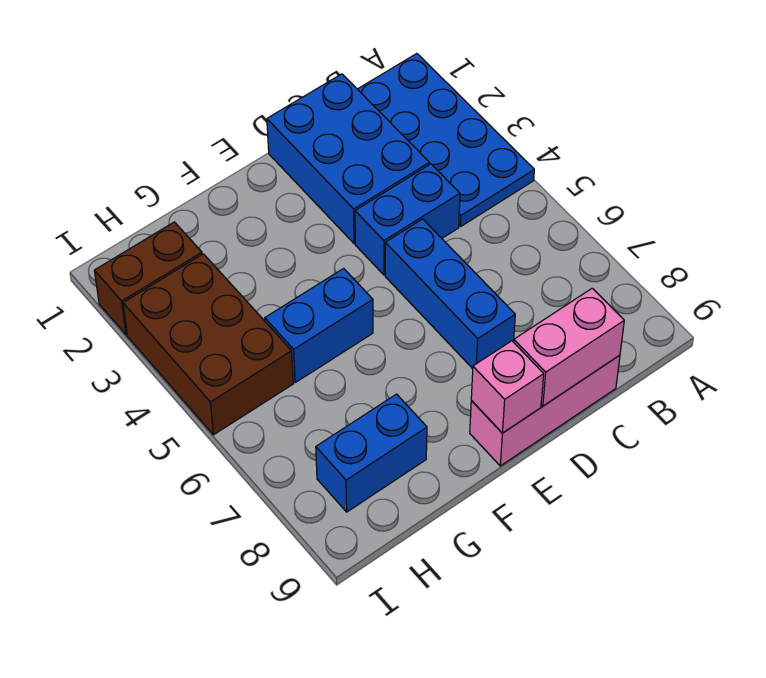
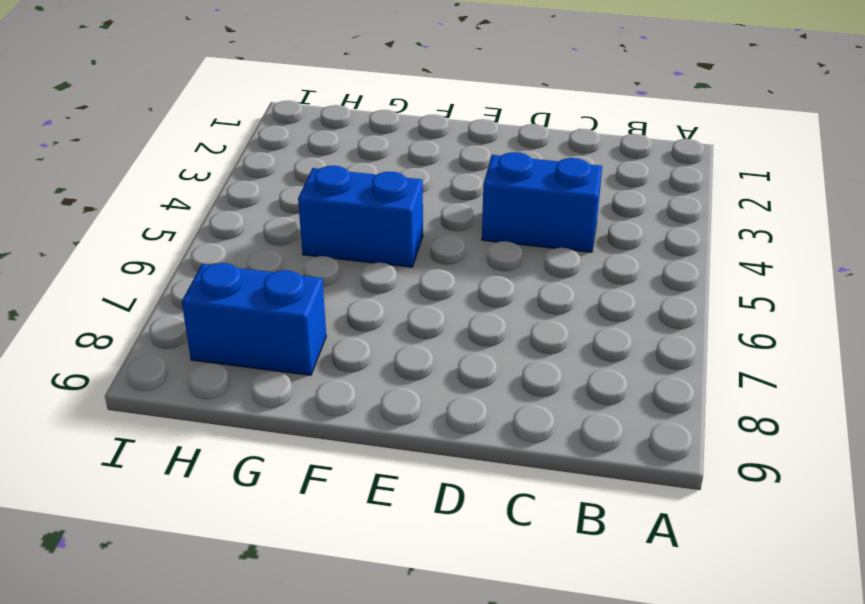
none -> blue plate A1:B4 level 1
none -> blue brick C1:D3 level 1

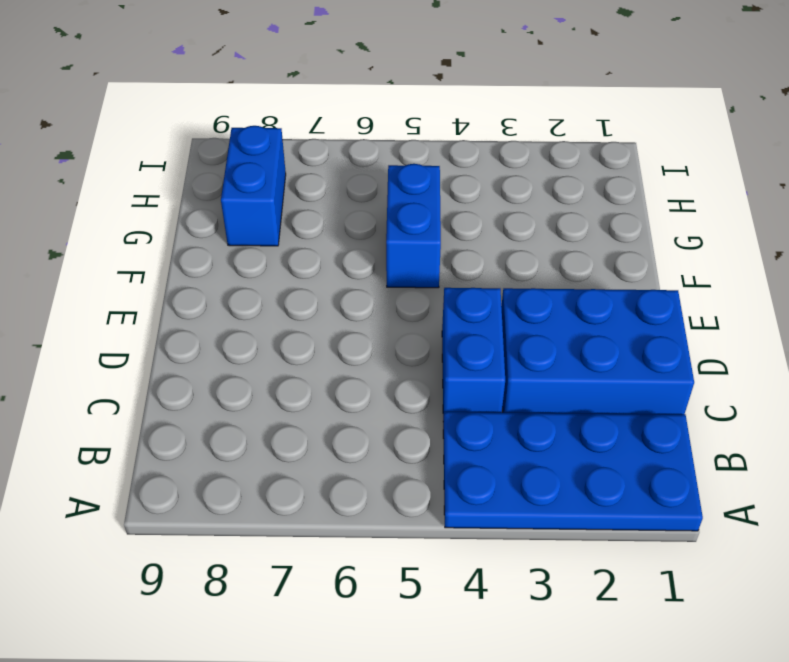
none -> pink brick C9:E9 level 1
none -> blue brick D5:D7 level 1

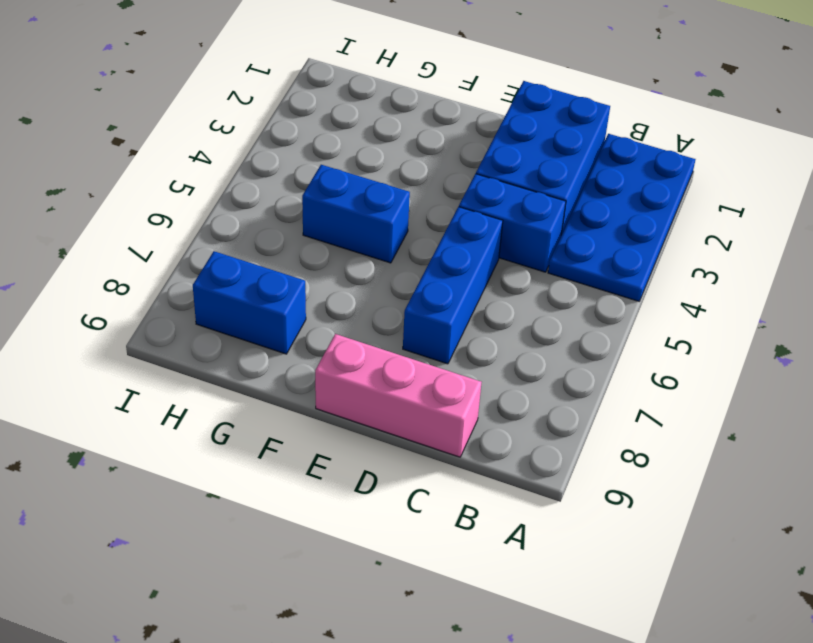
none -> brown brick H2:I2 level 1
none -> brown brick H3:I5 level 1

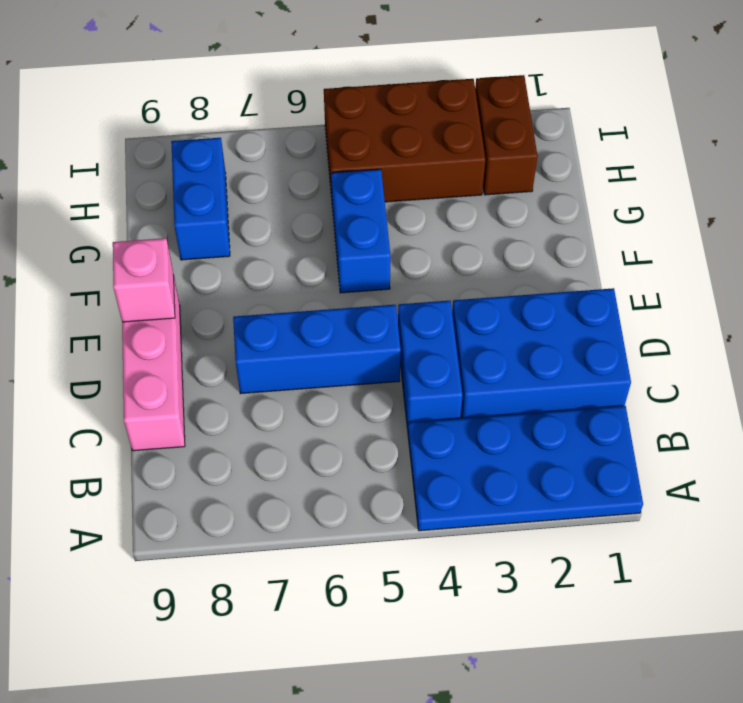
none -> pink brick C9:D9 level 2

